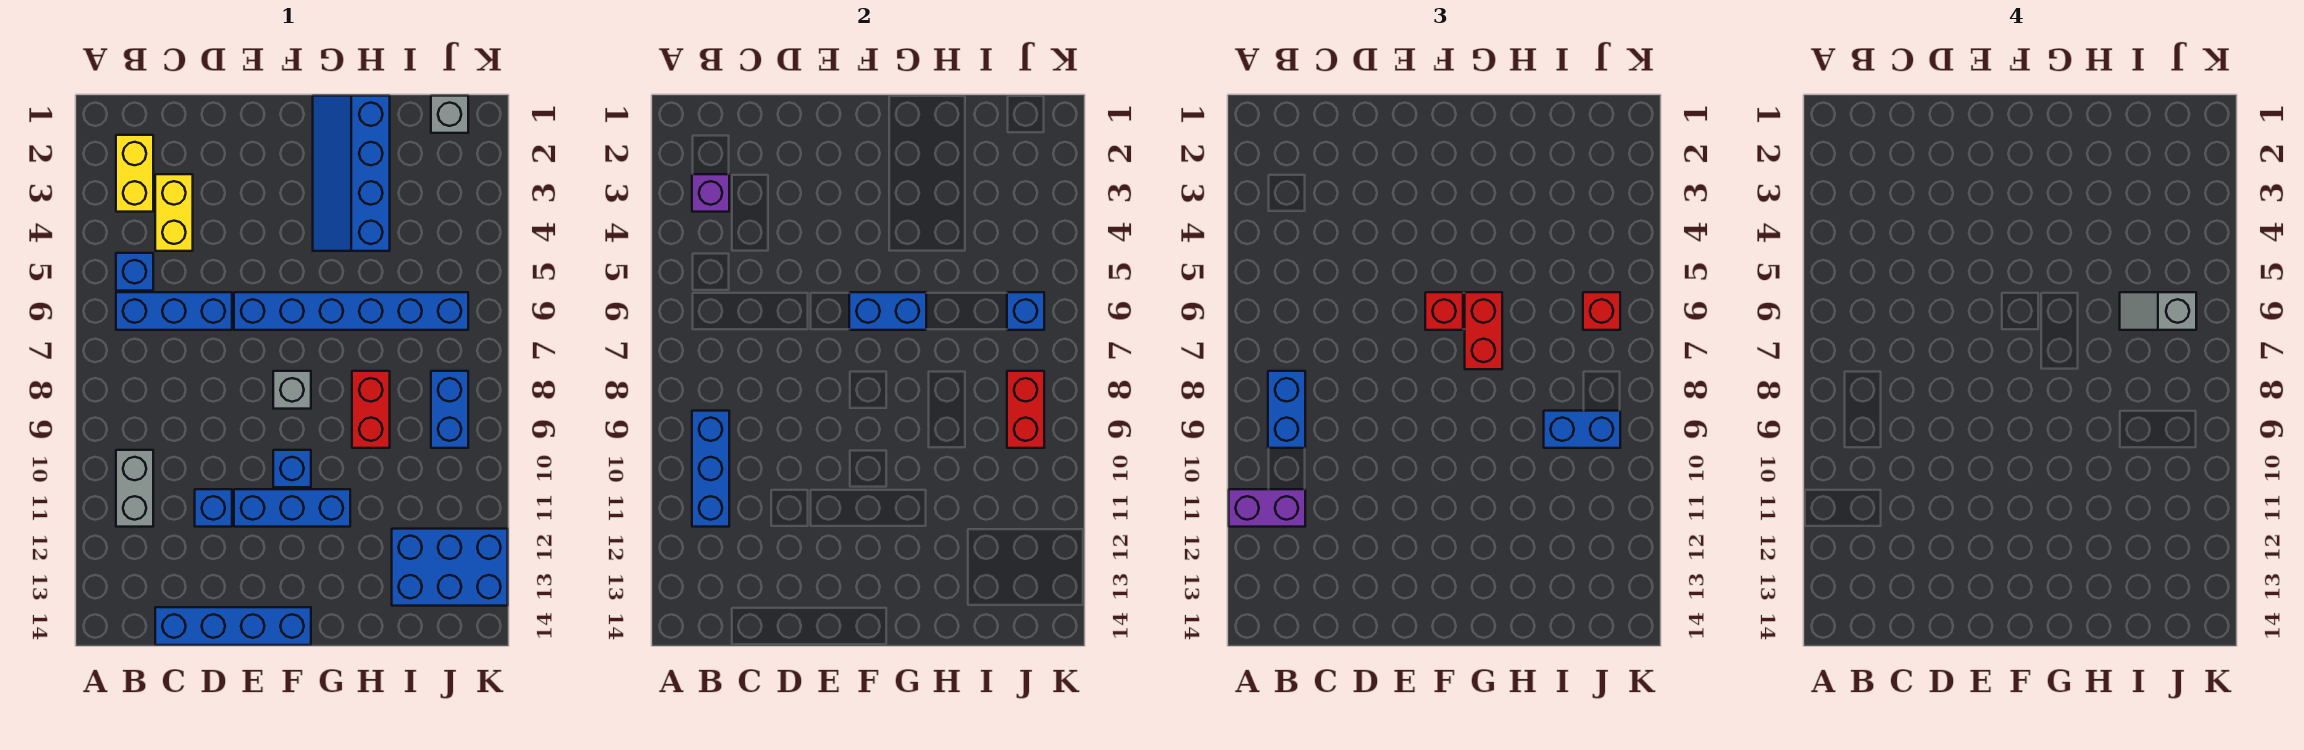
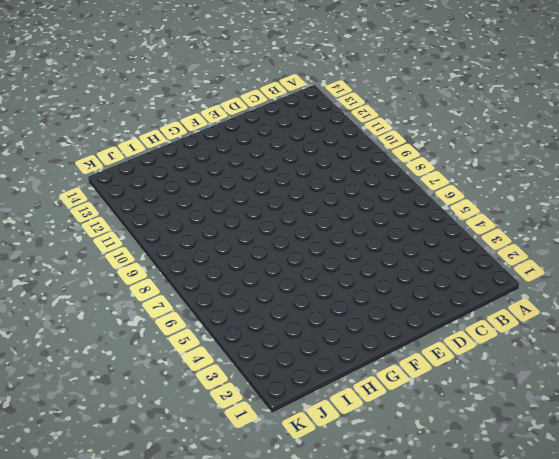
none -> yellow brick B2:B3 level 1
none -> blue brick B5 level 1
none -> blue brick B6:D6 level 1

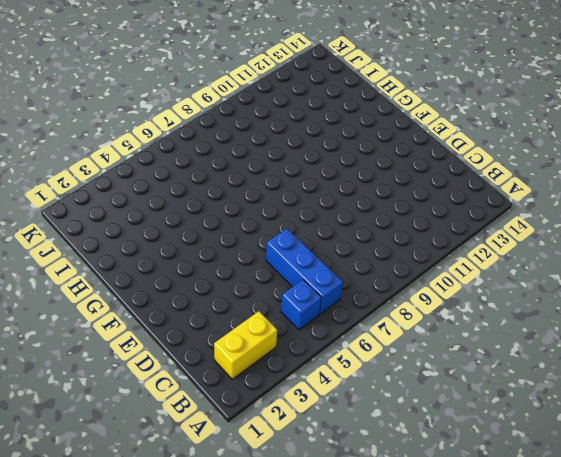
none -> grey brick B10:B11 level 1
none -> yellow brick C3:C4 level 1
none -> blue brick C14:F14 level 1

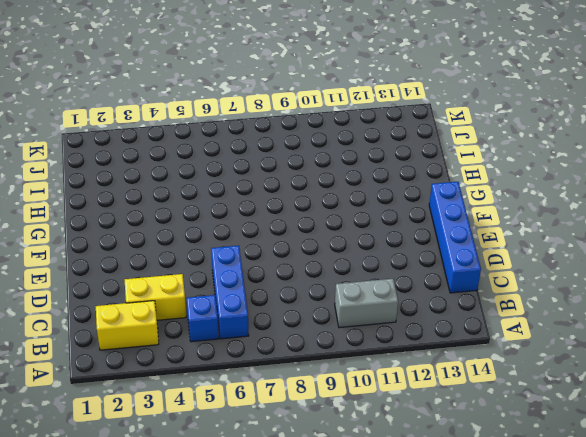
none -> blue brick D11 level 1
none -> blue brick E6:J6 level 1
none -> blue brick E11:G11 level 1

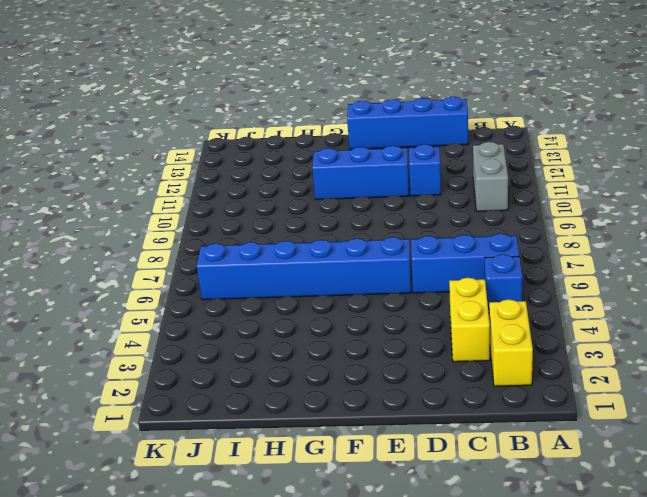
none -> grey brick F8 level 1
none -> blue brick F10 level 1
none -> blue slope G1:H4 level 1 top H

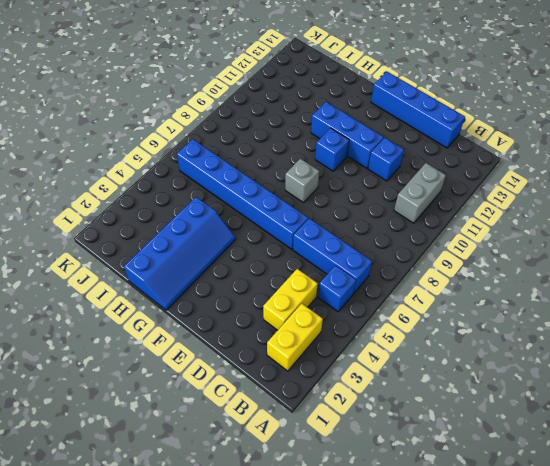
none -> red brick H8:H9 level 1
none -> blue brick I12:K13 level 1
none -> grey brick J1 level 1

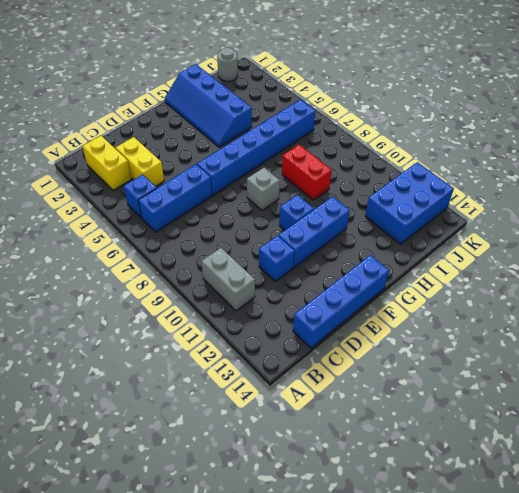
grey round brick J1 level 1 -> grey brick J1 level 1
none -> blue brick J8:J9 level 1
none -> purple brick B3 level 2
none -> blue brick B9:B11 level 2

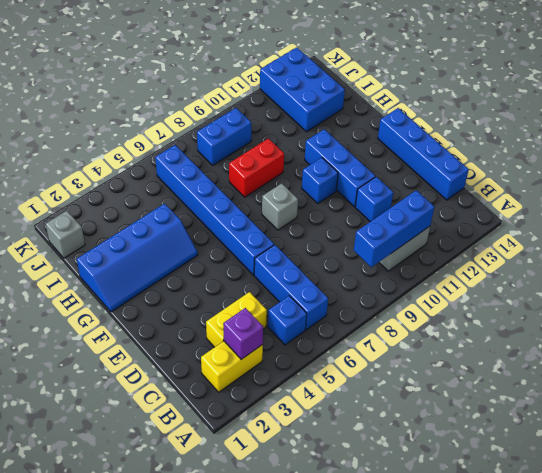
none -> blue brick F6:G6 level 2
none -> blue brick J6 level 2
none -> red brick J8:J9 level 2

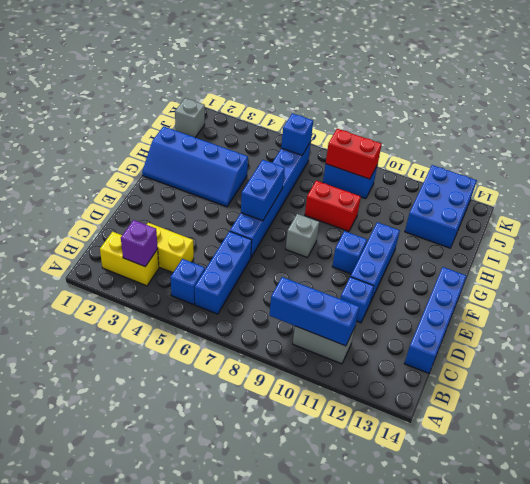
none -> purple brick A11:B11 level 3
none -> blue brick B8:B9 level 3
none -> red brick F6 level 3

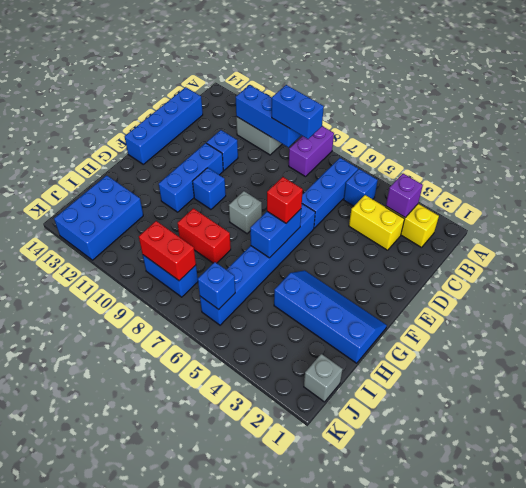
purple brick A8:B8 level 1 -> purple brick A11:B11 level 3
none -> red brick G6:G7 level 3
none -> blue brick I9:J9 level 3
none -> red brick J6 level 3

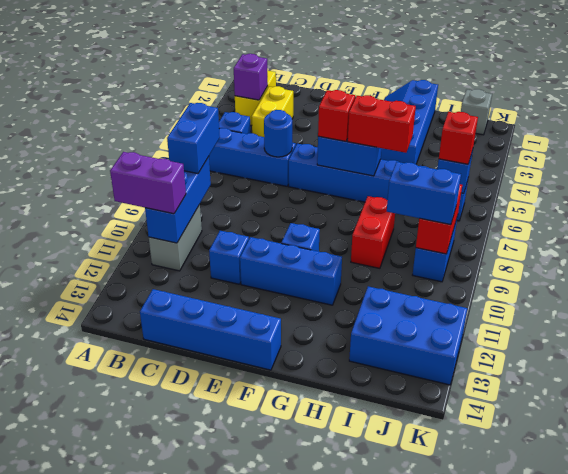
blue round brick D6 level 2 -> none
red brick G6:H6 level 3 -> red brick G6:G7 level 3
none -> grey brick F8 level 1
none -> grey slope I6:J6 level 4 top J

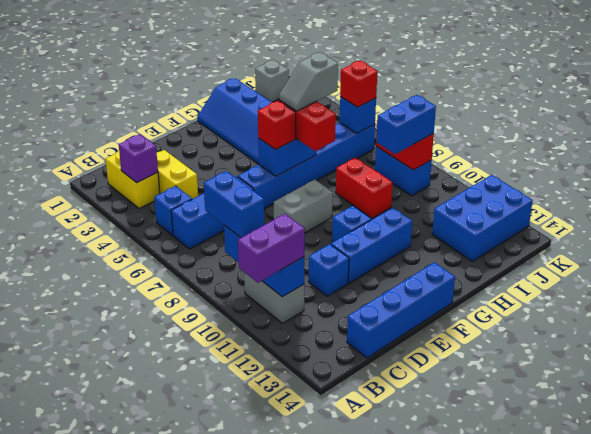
grey brick E8:F8 level 1 -> grey brick F8 level 1
grey slope G6:H6 level 4 top H -> grey slope I6:J6 level 4 top J

